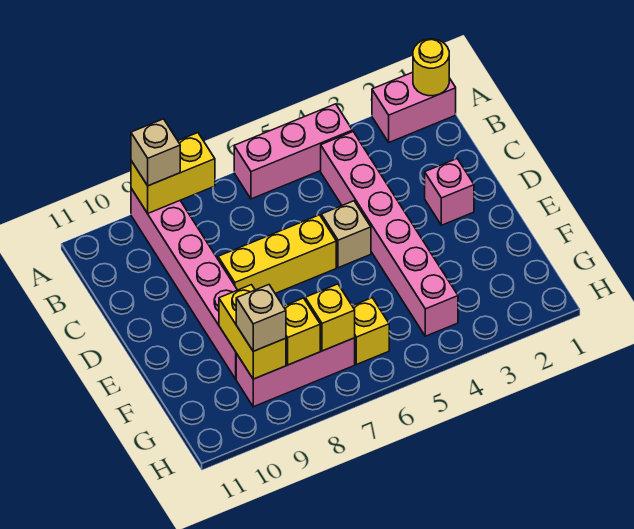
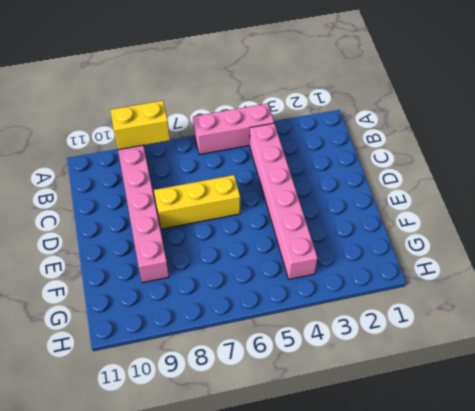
none -> pink brick A1:A2 level 1
none -> pink brick D2 level 1
none -> tan brick D5 level 1

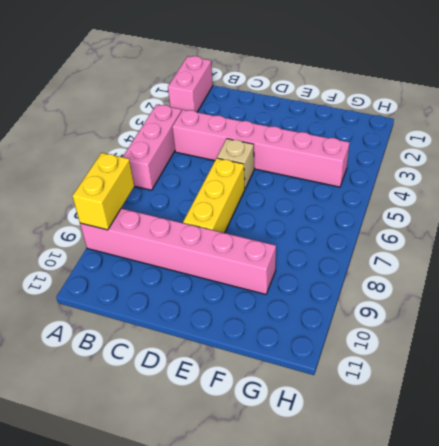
none -> pink brick D2 level 1
none -> yellow brick G6 level 1
none -> pink brick G7:G9 level 1

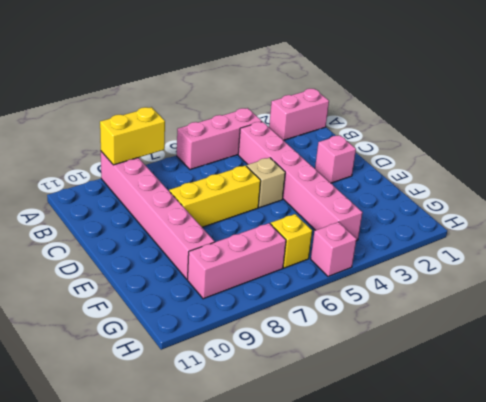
pink brick H5 level 1 -> none
none -> yellow round brick A1 level 2
none -> yellow brick F9:G9 level 2
none -> yellow brick G7 level 2

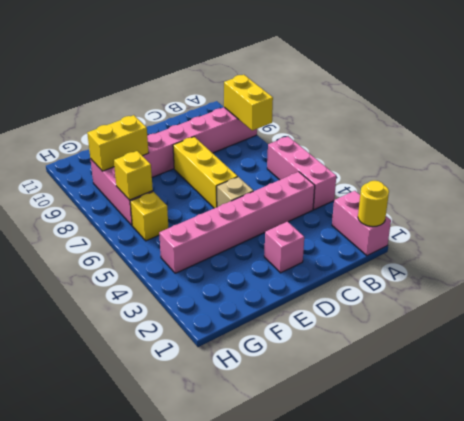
none -> yellow brick G8 level 2
none -> tan brick A9 level 3
none -> tan brick G9 level 3

